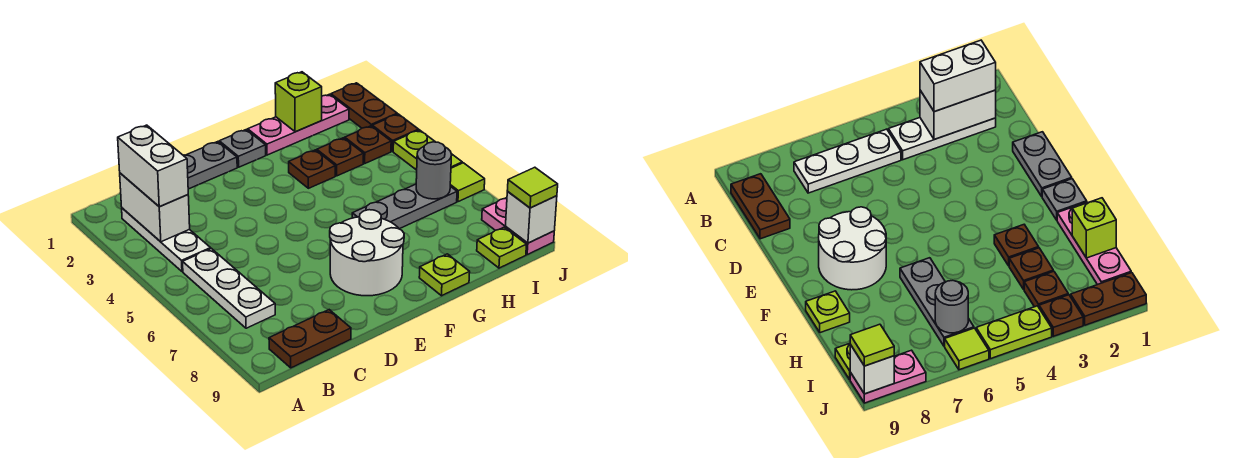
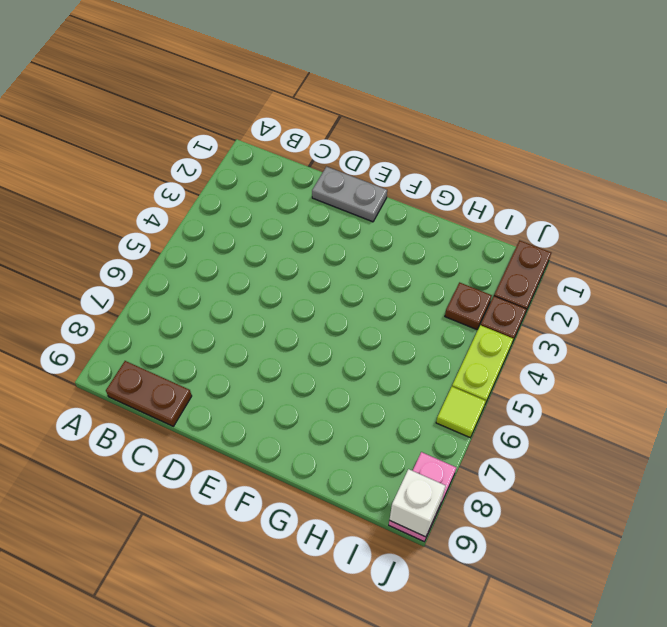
none -> white plate B2:B4 level 1
none -> white plate B5:B7 level 1
none -> white round brick E7:F8 level 1

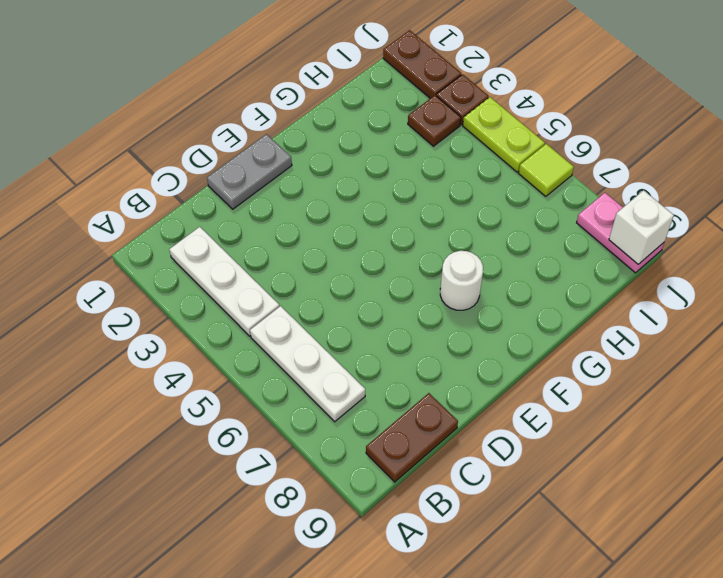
white round brick F7 level 1 -> white round brick E7:F8 level 1
none -> grey plate F1 level 1
none -> pink plate G1:I1 level 1
none -> brown plate G3 level 1

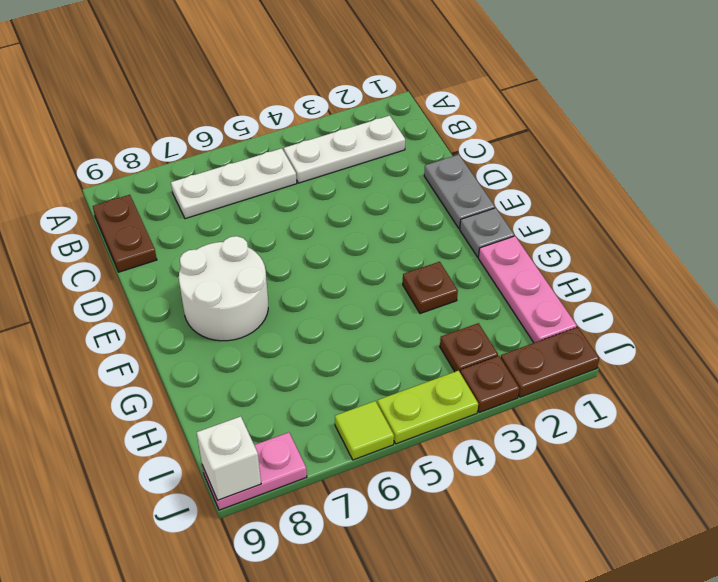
none -> grey plate G6:I6 level 1
none -> lime plate G9 level 1
none -> brown plate H3 level 1

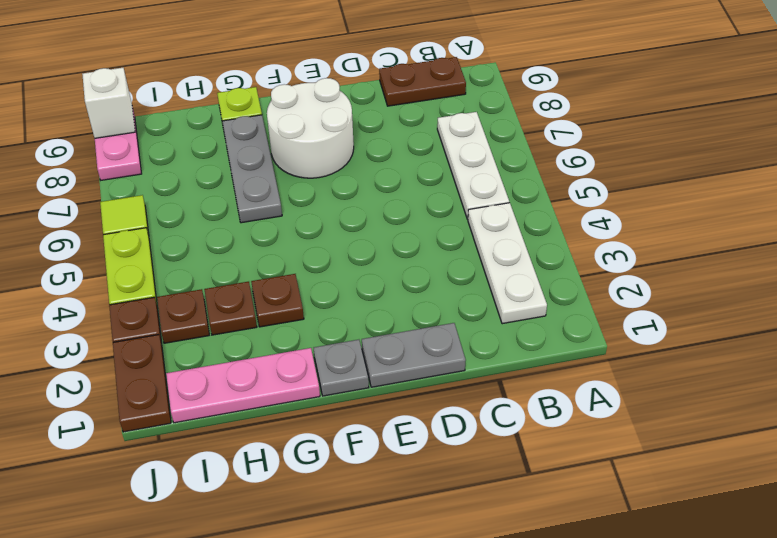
grey plate G6:G8 level 1 -> grey plate G6:I6 level 1
none -> lime plate I9 level 1
none -> white brick B2:B3 level 2
none -> lime brick H1 level 2

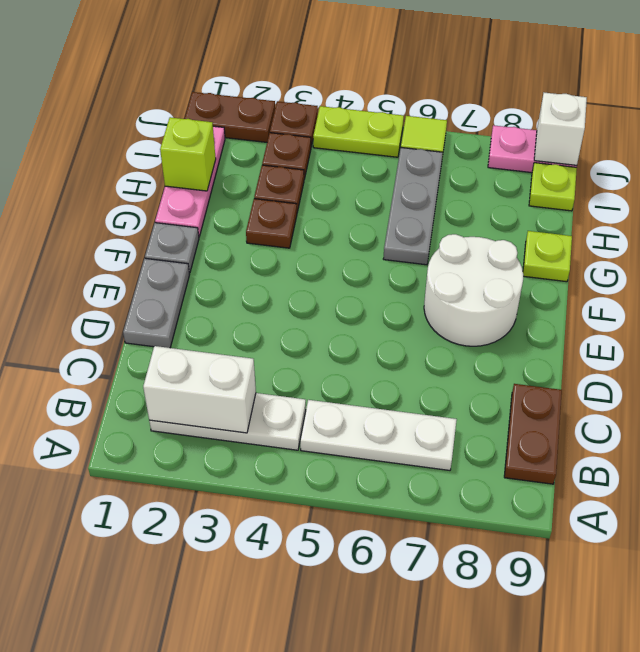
none -> grey round brick I6 level 2
none -> white brick B2:B3 level 3
none -> lime tile J9 level 3

